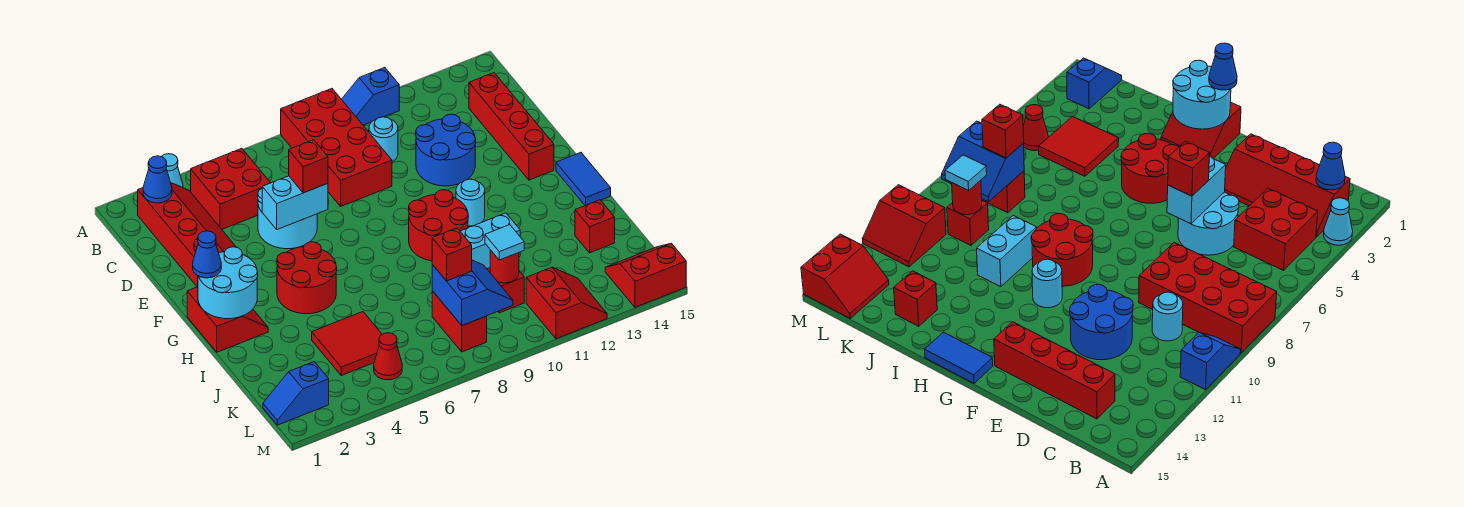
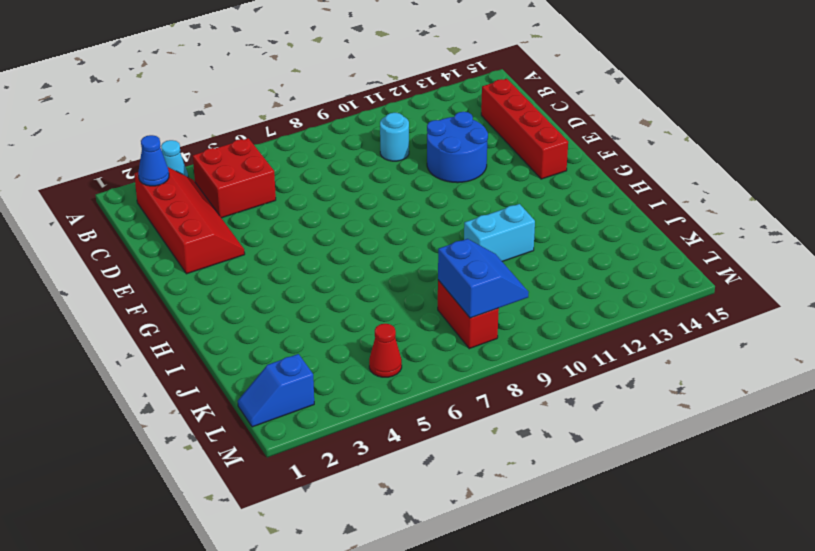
none -> red brick A8:D9 level 1
none -> blue slope A10:A11 level 1 top 11
none -> cyan round brick D5:E6 level 1
none -> red slope G1:H2 level 1 top 1

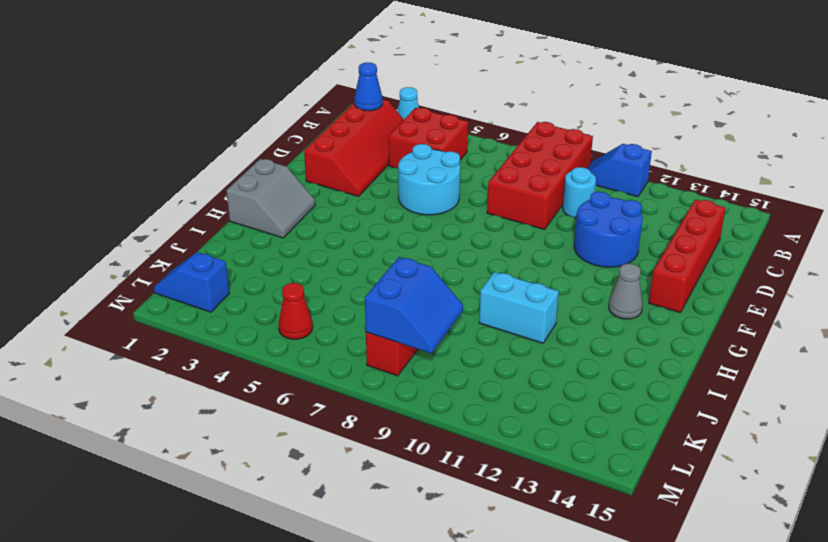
grey slope G1:H2 level 1 top 1 -> red slope G1:H2 level 1 top 1
grey cone G13 level 1 -> none
none -> red round brick G4:H5 level 1
none -> red round brick G9:H10 level 1
none -> cyan round brick G11 level 1
none -> blue tile G15:H15 level 1

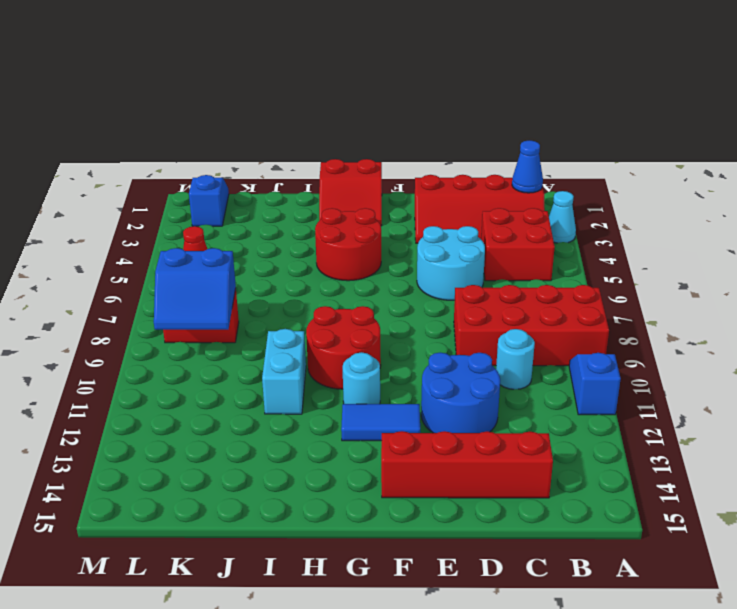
blue tile F12:G12 level 1 -> blue tile G15:H15 level 1
none -> red tile J4:K5 level 1
none -> red brick J14 level 1
none -> red brick K10 level 1
none -> red slope L11:M12 level 1 top 11

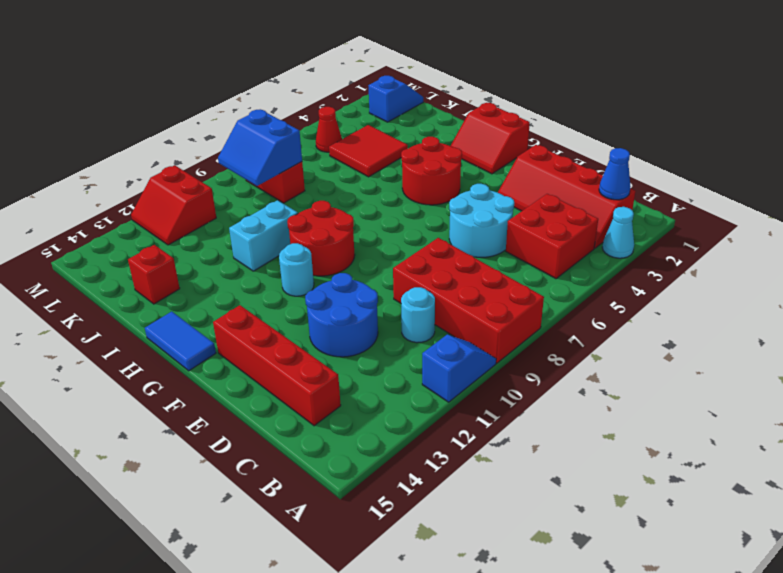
none -> red brick K10 level 1
none -> red slope L14:M15 level 1 top M
none -> cyan brick E5:E6 level 2
none -> cyan round brick G1:H2 level 2

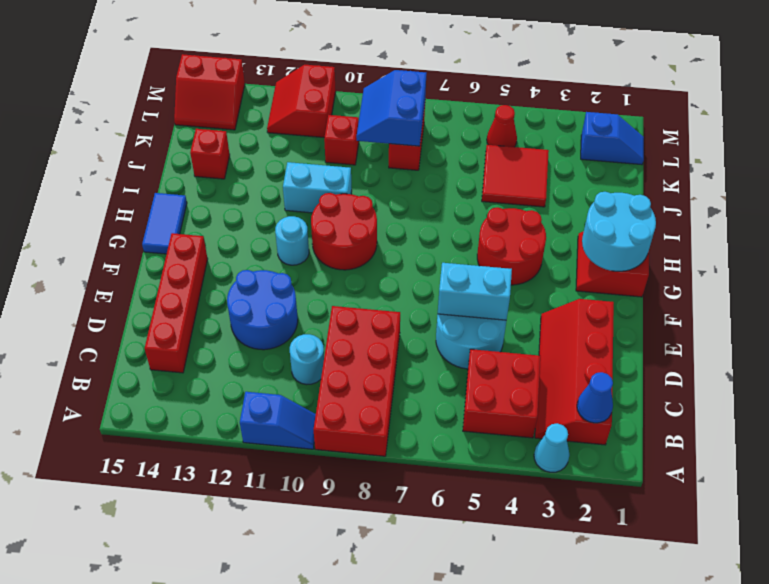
none -> red round brick K10 level 2
none -> red brick E6 level 3
none -> blue cone G1 level 3
none -> red brick K8 level 3

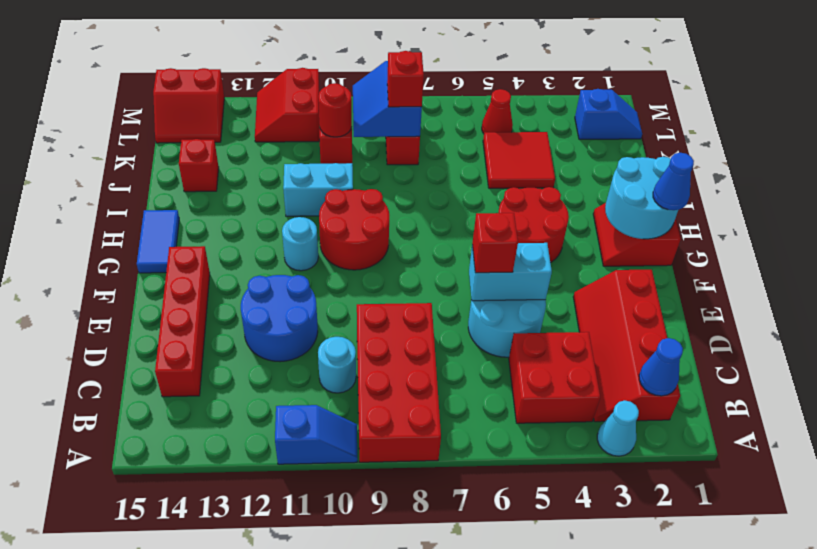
none -> cyan tile K10 level 3

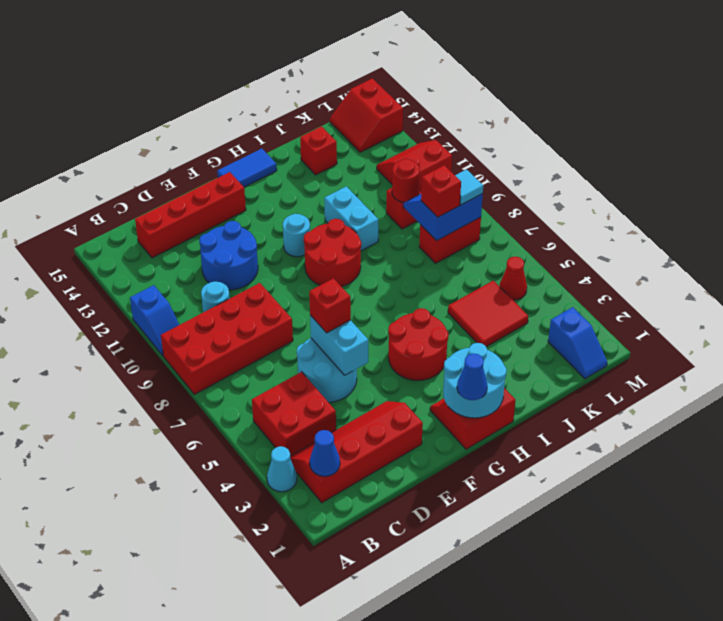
cyan tile L8 level 3 -> cyan tile K10 level 3

